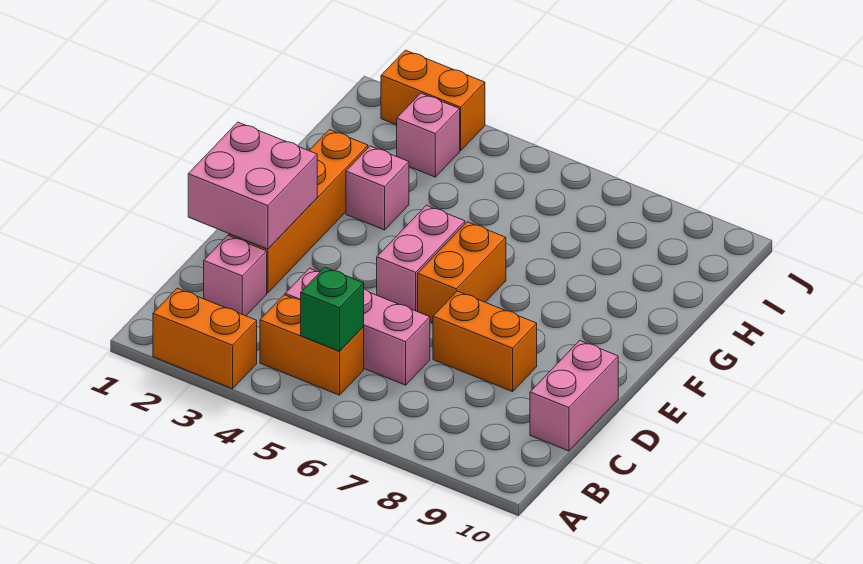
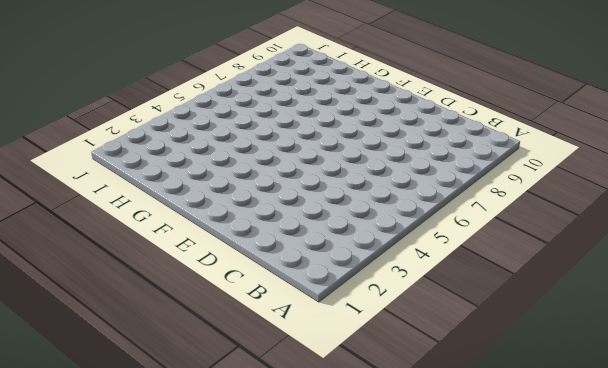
none -> orange brick A2:A3 level 1
none -> orange brick B4:B5 level 1
none -> pink brick C2 level 1

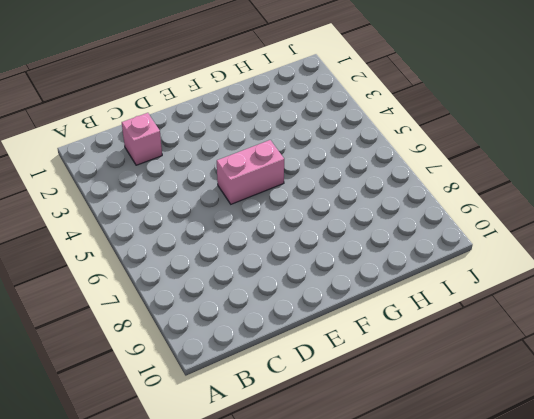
none -> orange brick A2:A3 level 1
none -> orange brick B4:B5 level 1
none -> pink brick C4:C6 level 1

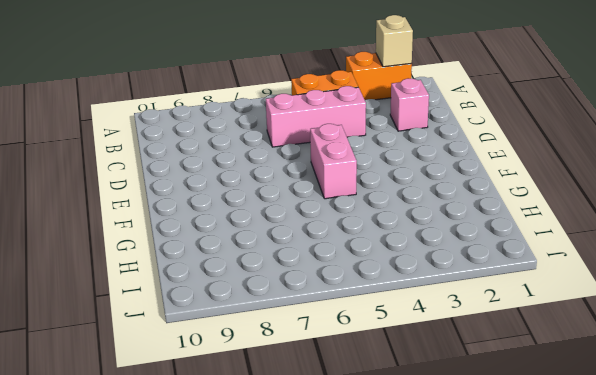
tan brick A2 level 2 -> none
none -> pink brick C10:D10 level 1
none -> orange brick D2:G2 level 1
none -> orange brick D7:D8 level 1

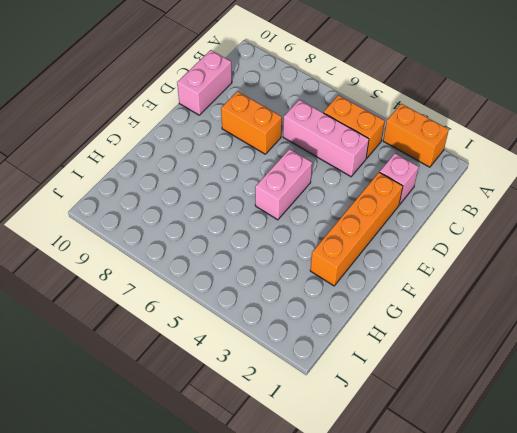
none -> orange brick E6:F6 level 1
none -> pink brick G3 level 1
none -> pink brick I3 level 1

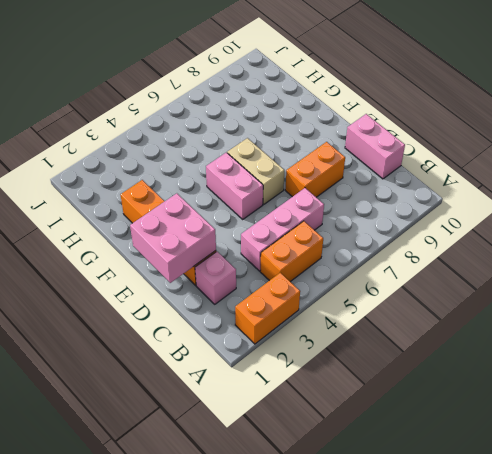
tan brick E6:F6 level 1 -> orange brick E6:F6 level 1
none -> pink brick G3 level 1
none -> pink brick I3 level 1
none -> orange brick J2:J3 level 1

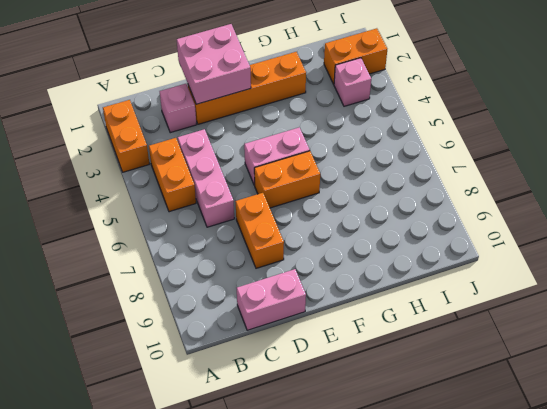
orange brick I2:J2 level 1 -> orange brick J2:J3 level 1
none -> pink brick G3 level 1
none -> green brick B5 level 2

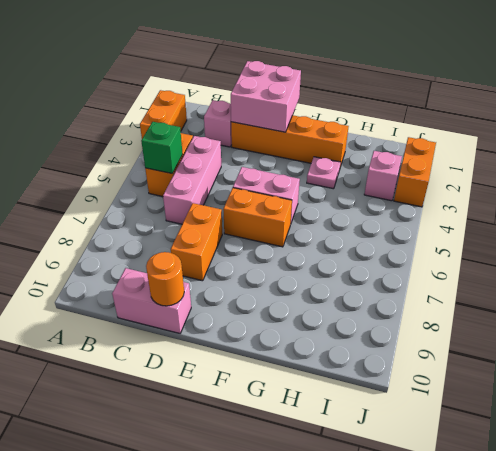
orange round brick D10 level 2 -> none
pink plate G3 level 1 -> pink brick G3 level 1

